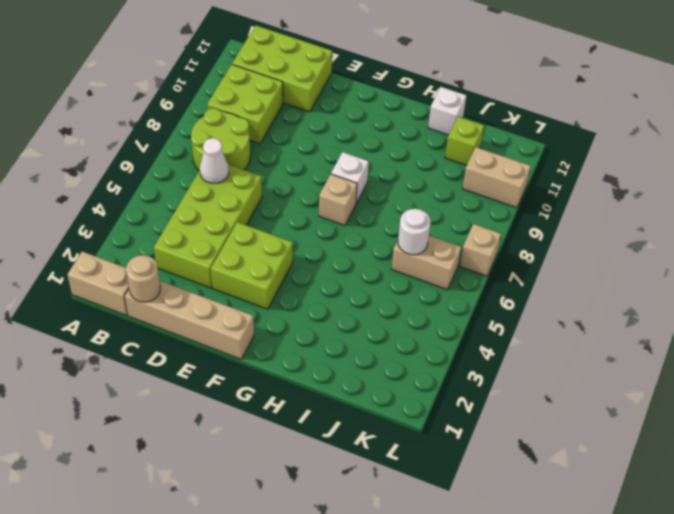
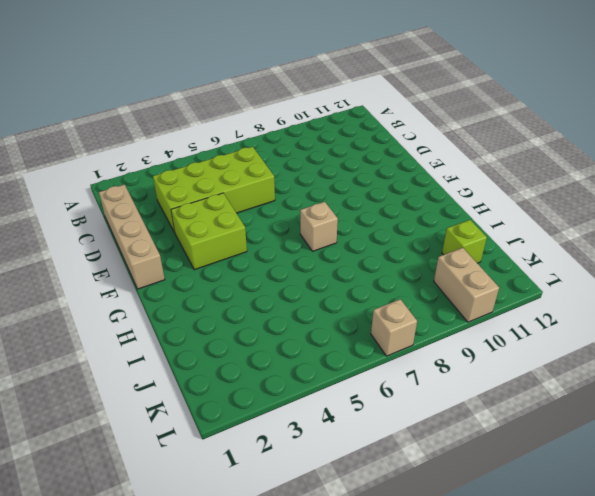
none -> tan brick A1:B1 level 1
none -> lime round brick B7:C8 level 1
none -> lime brick B9:C10 level 1

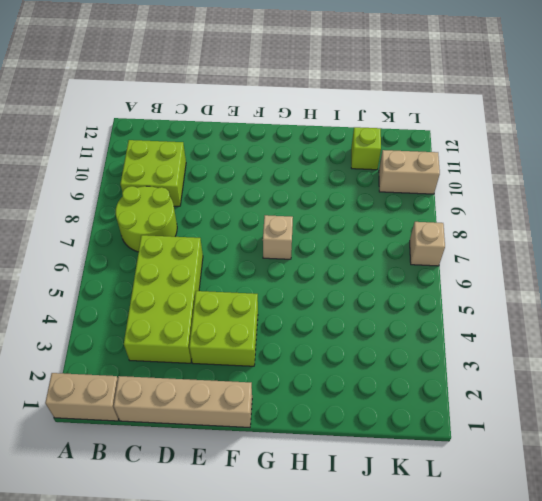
none -> lime brick B11:D12 level 1
none -> white brick G8 level 1
none -> white brick I12 level 1

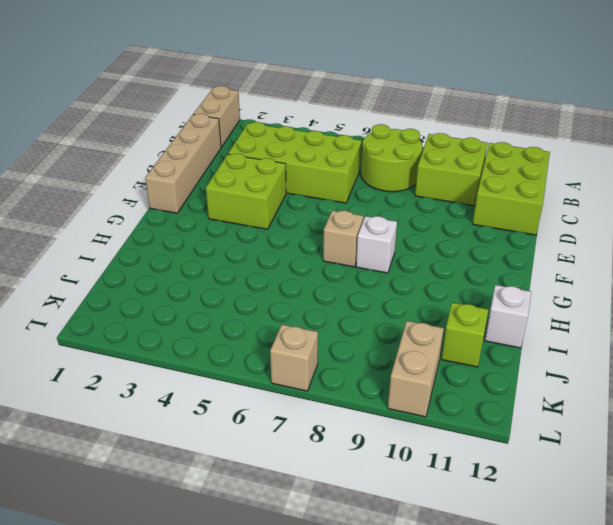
none -> tan brick J6:K6 level 1
none -> tan round brick C1 level 2
none -> white cone C6 level 2

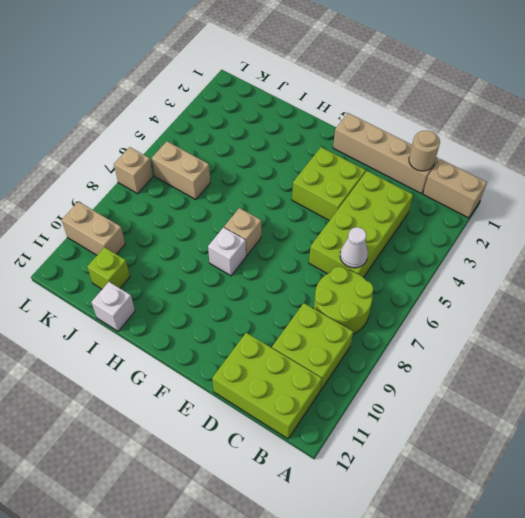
none -> white round brick J6 level 2

